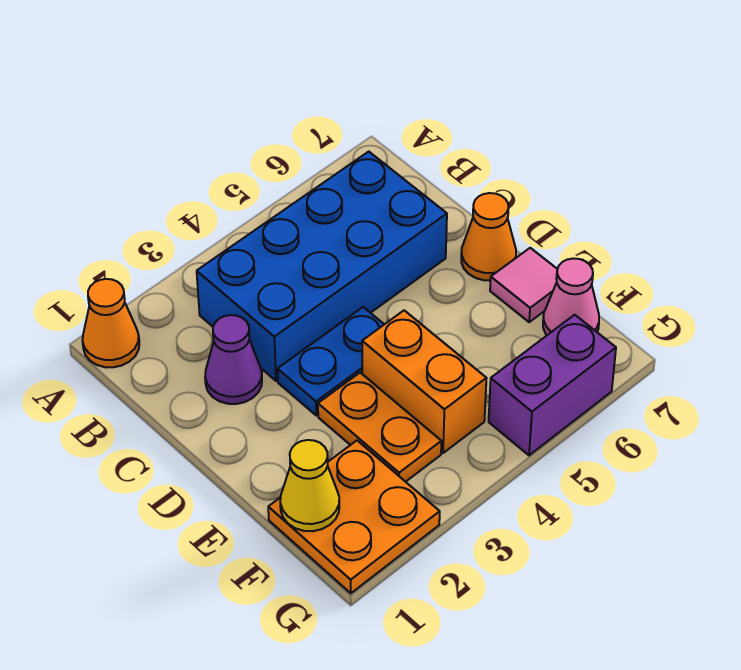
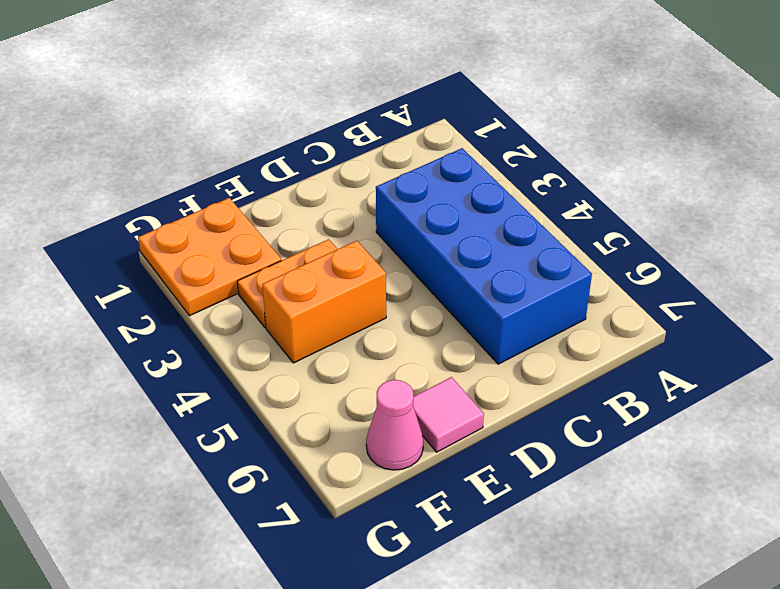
none -> orange cone A1 level 1
none -> purple cone C2 level 1
none -> blue plate D3:D4 level 1

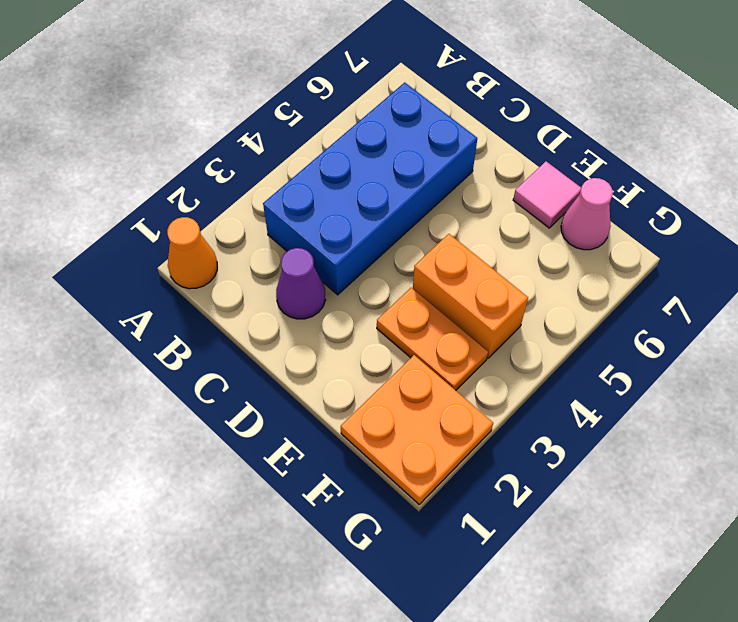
none -> blue plate D3:D4 level 1
none -> orange cone D7 level 1
none -> purple brick G5:G6 level 1

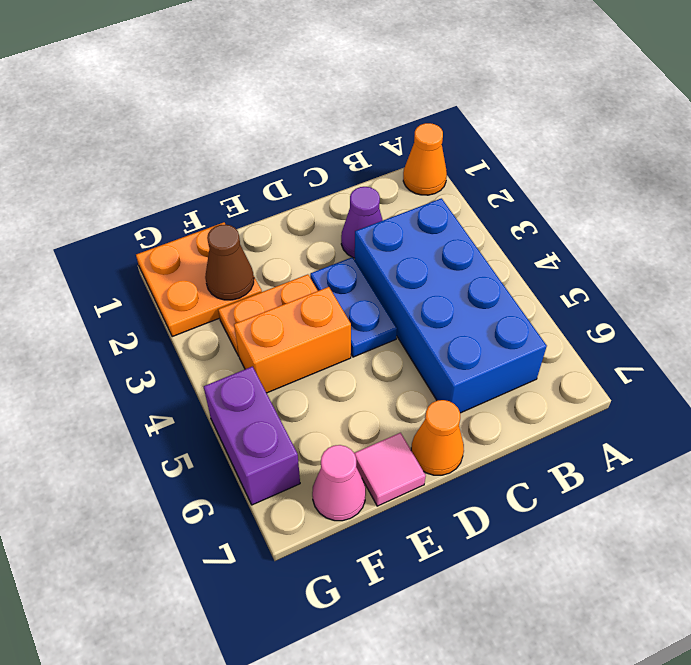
brown cone F2 level 2 -> none
none -> yellow cone F1 level 2

